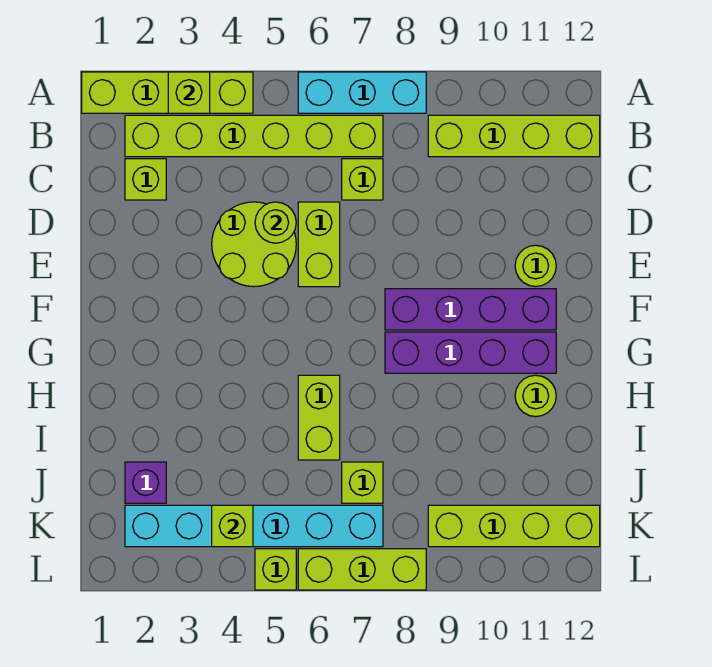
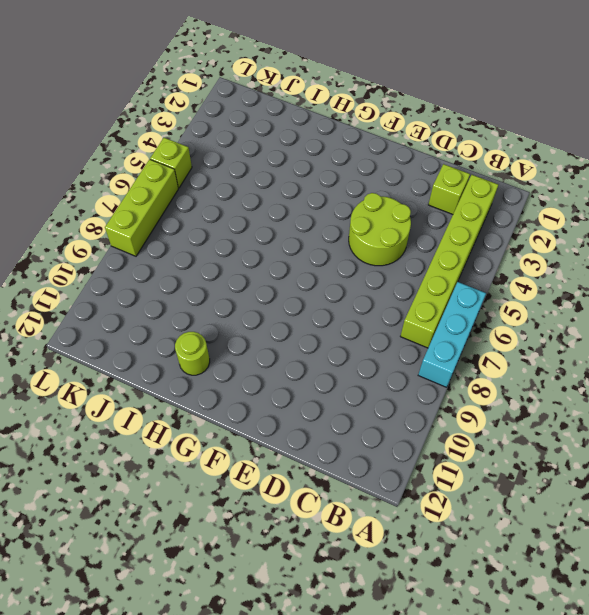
none -> lime brick A1:A4 level 1
none -> lime brick B9:B12 level 1
none -> lime brick C7 level 1

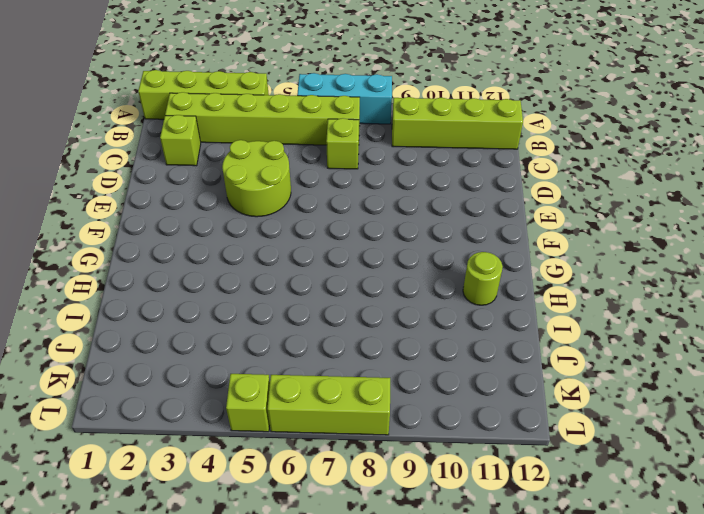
none -> lime brick D6:E6 level 1
none -> lime round brick E11 level 1
none -> purple brick F8:F11 level 1

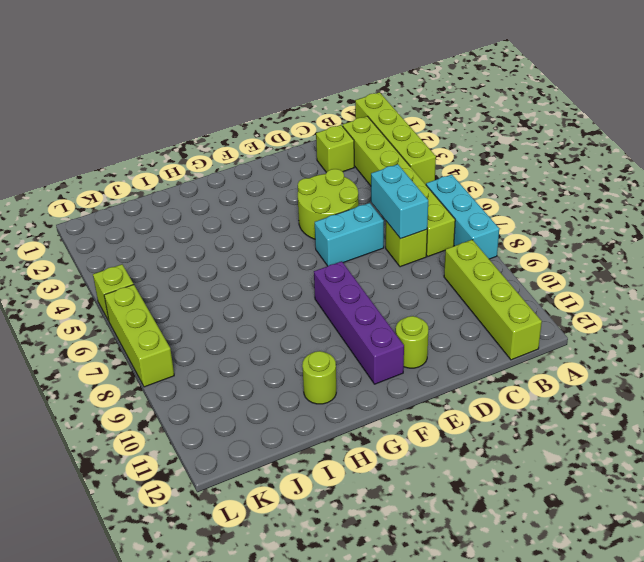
cyan brick C6:C7 level 2 -> none
cyan brick D6:E6 level 1 -> lime brick D6:E6 level 1
none -> purple brick G8:G11 level 1
none -> lime brick H6:I6 level 1
none -> purple brick J2 level 1

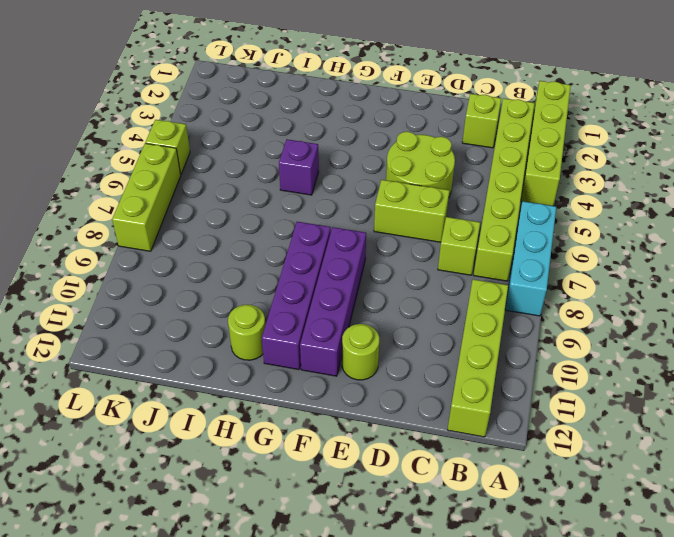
purple brick H5 level 1 -> purple brick J2 level 1
none -> lime brick H6:I6 level 1
none -> lime brick J7 level 1
none -> cyan brick K2:K7 level 1

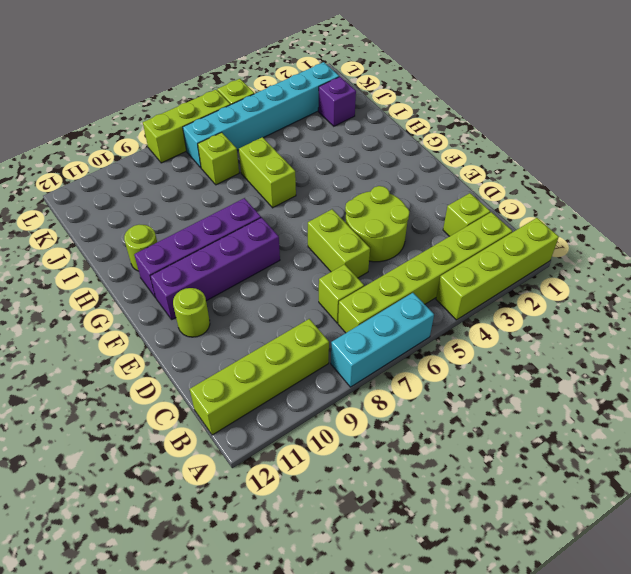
none -> lime brick K9:K12 level 1
none -> lime brick A3 level 2
none -> lime round brick D5 level 2

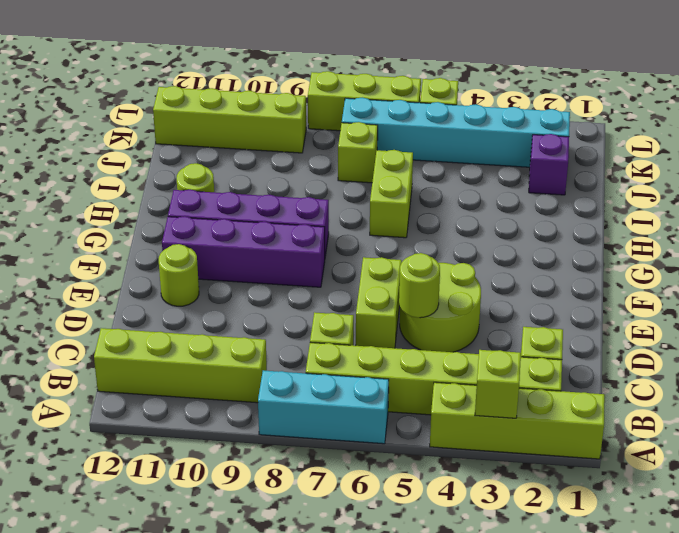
none -> lime brick K4 level 2

